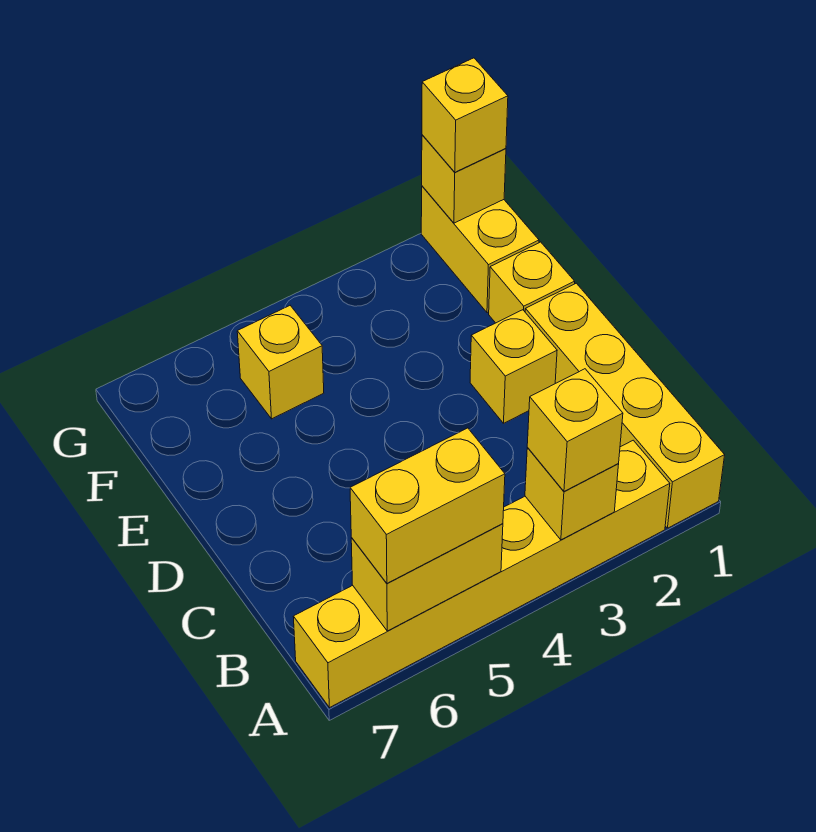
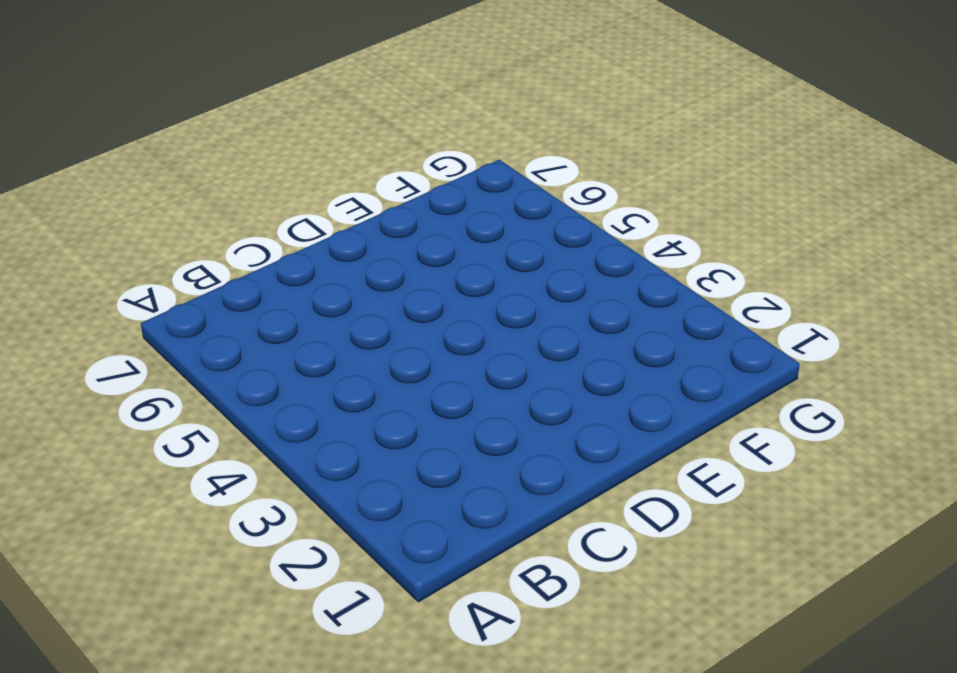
none -> yellow brick A1:D1 level 1
none -> yellow brick A2:A7 level 1
none -> yellow brick D2 level 1

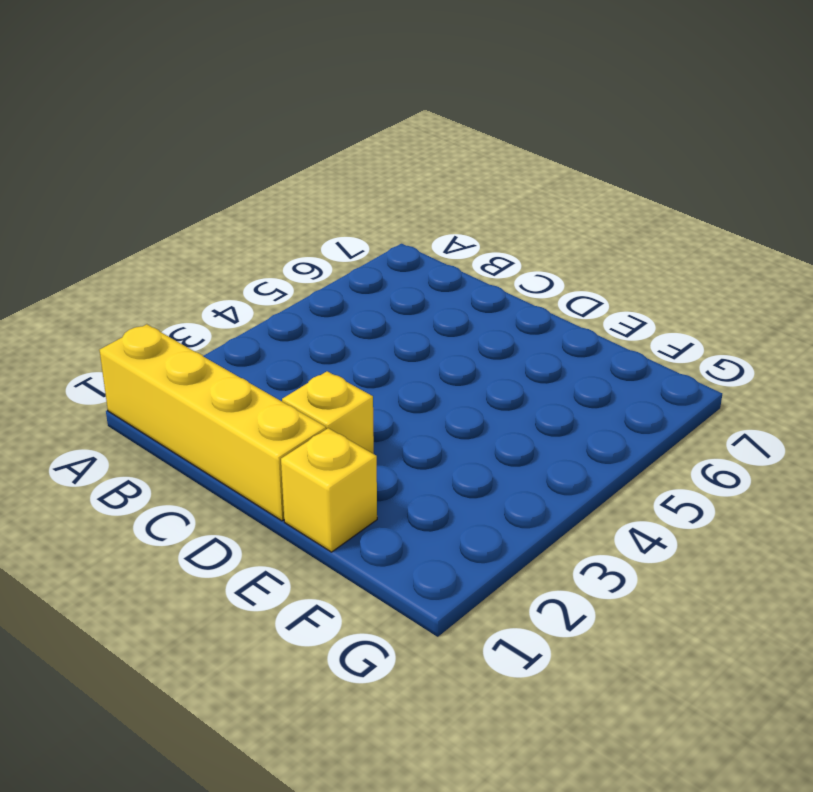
none -> yellow brick A2:A7 level 1
none -> yellow brick F1:G1 level 1
none -> yellow brick F5 level 1

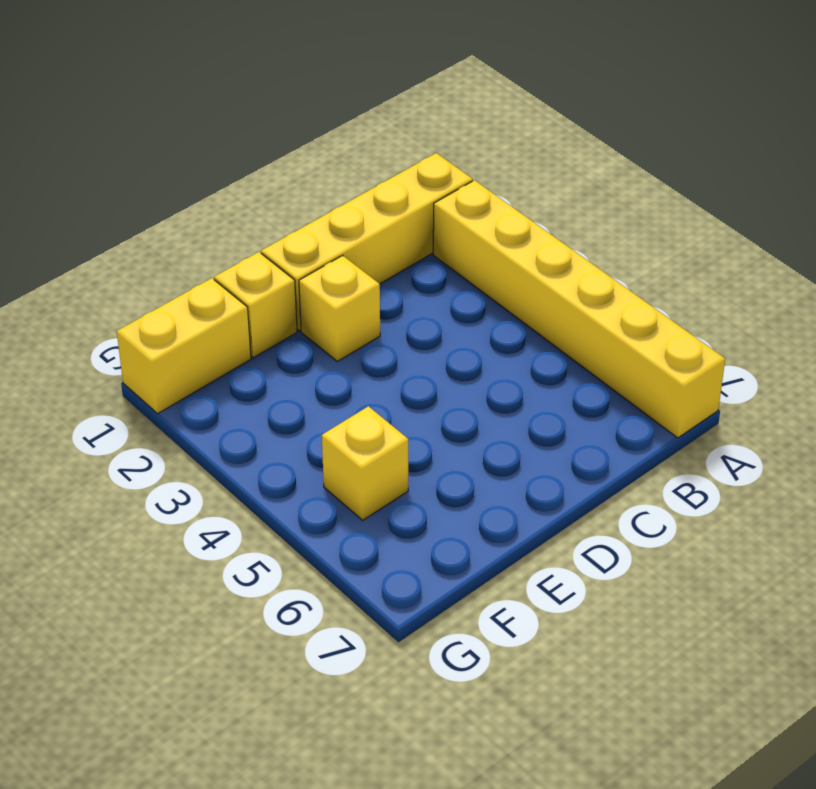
none -> yellow brick A3 level 2
none -> yellow brick A5:A6 level 2
none -> yellow brick G1 level 2

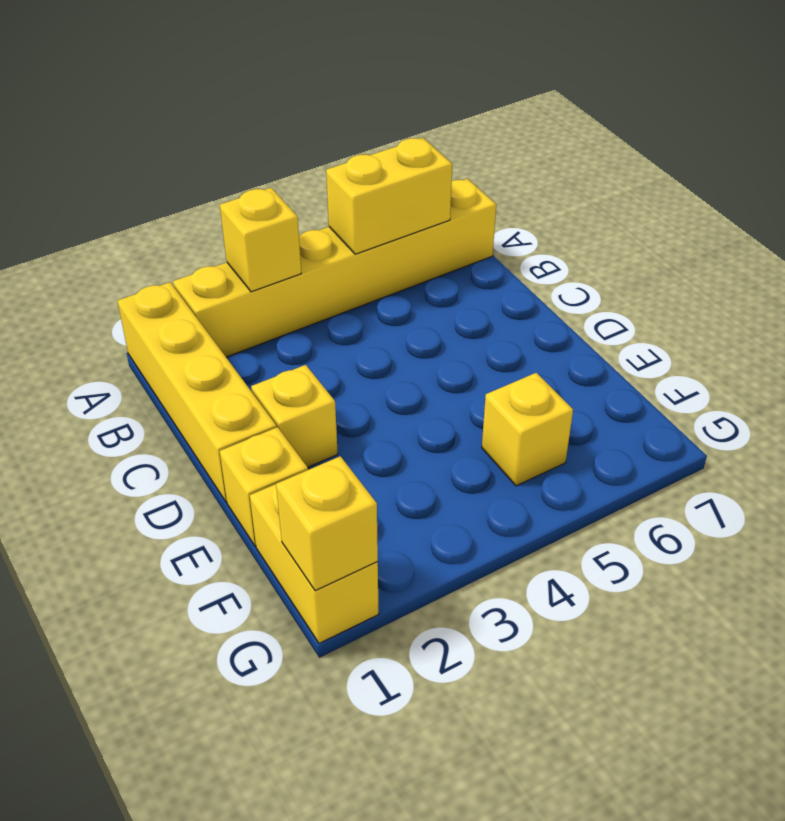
none -> yellow brick A3 level 3
none -> yellow brick A5:A6 level 3
none -> yellow brick G1 level 3

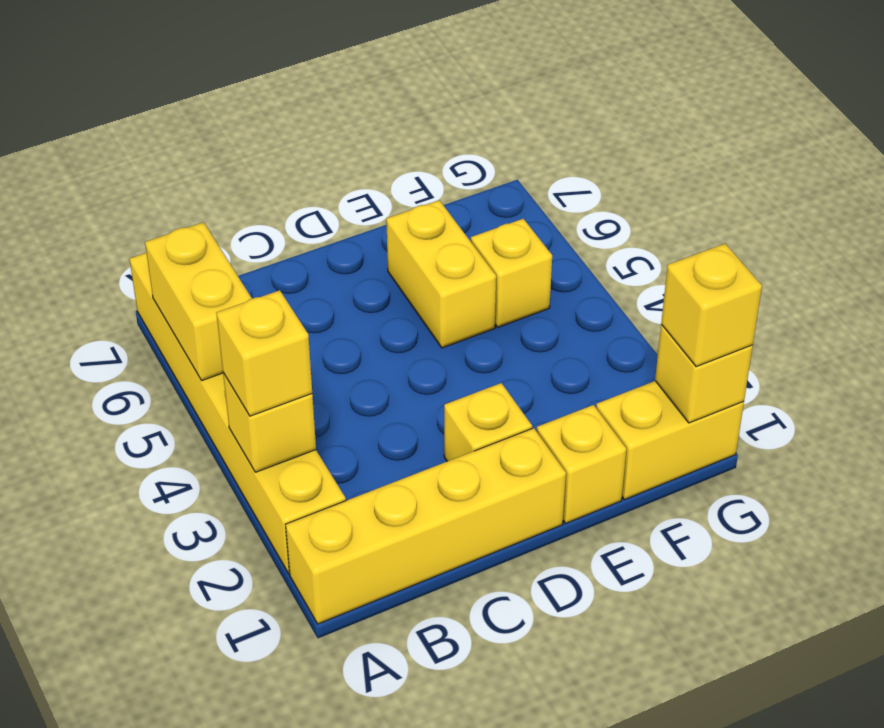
yellow brick E5:E6 level 1 -> yellow brick A5:A6 level 3

